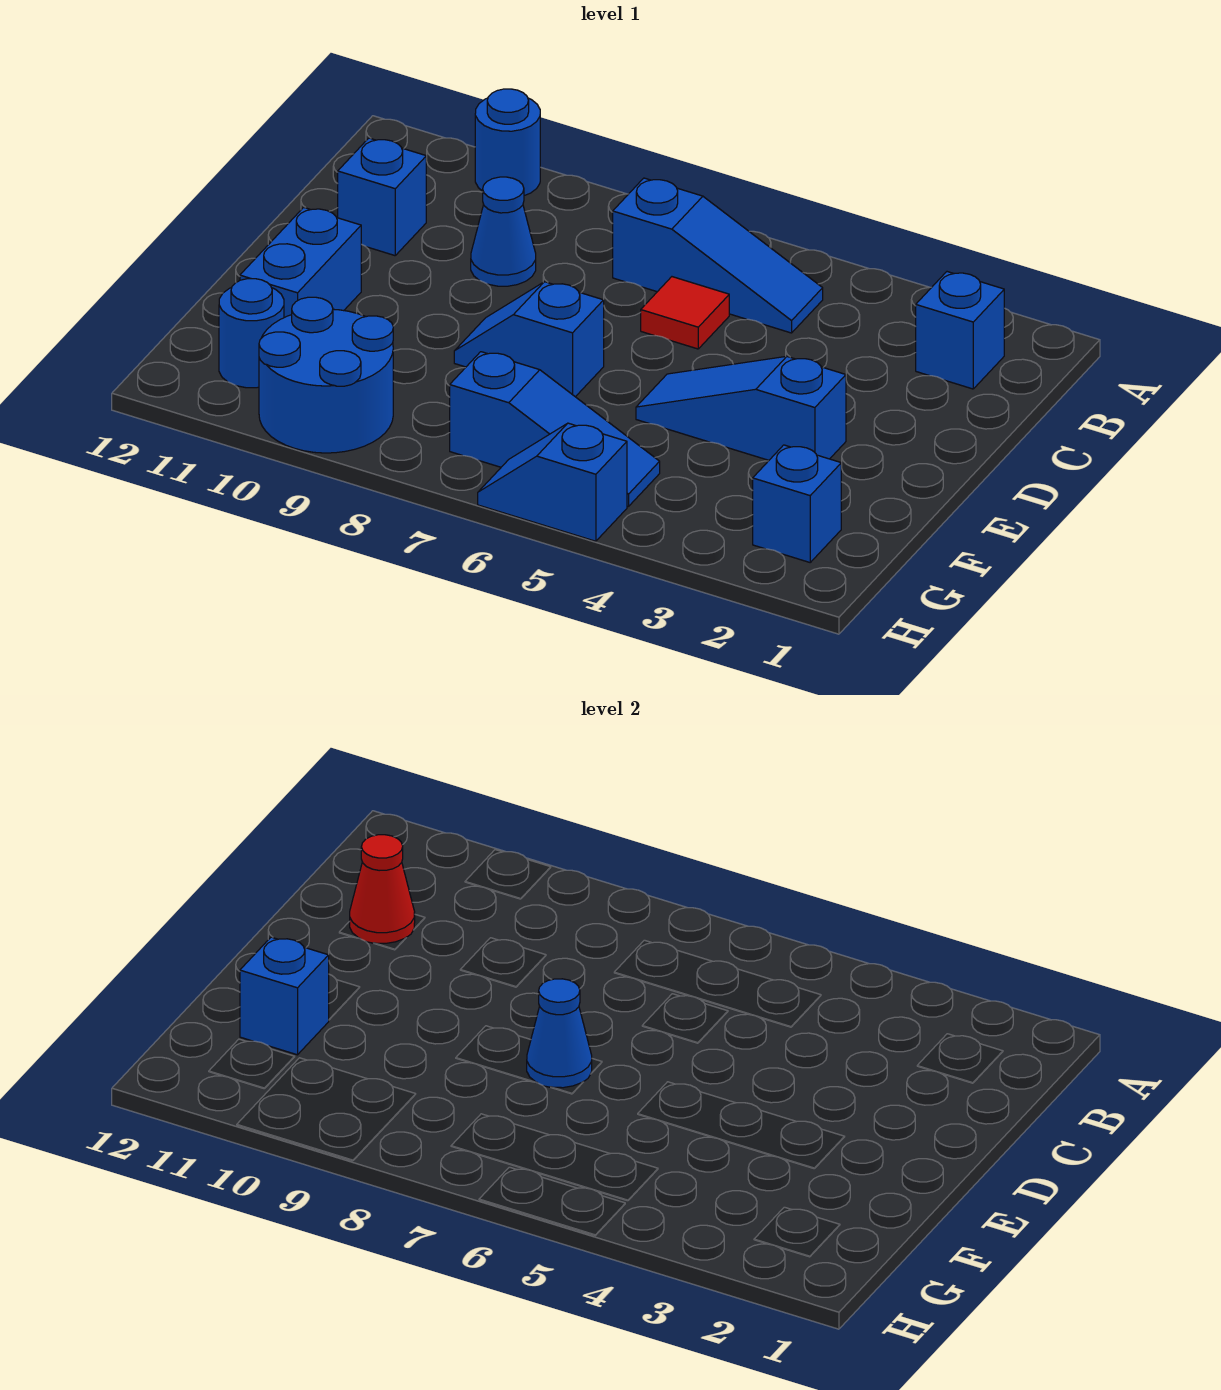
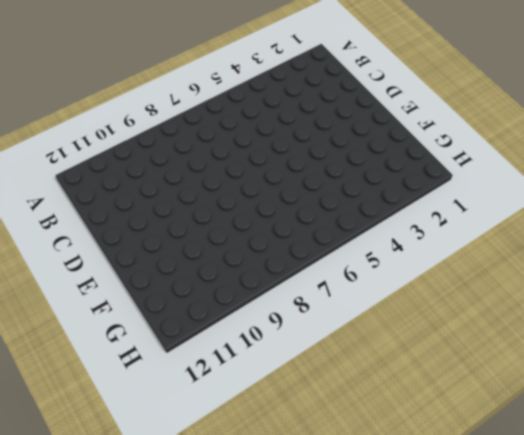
none -> blue round brick A10 level 1
none -> blue brick B2 level 1
none -> blue slope B5:B7 level 1 top 7

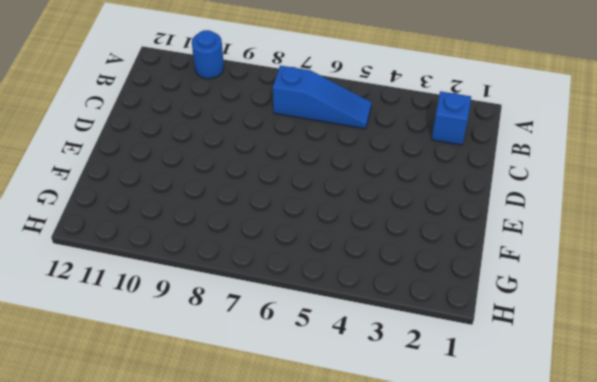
none -> red tile C6 level 1
none -> blue cone C9 level 1
none -> blue brick C11 level 1

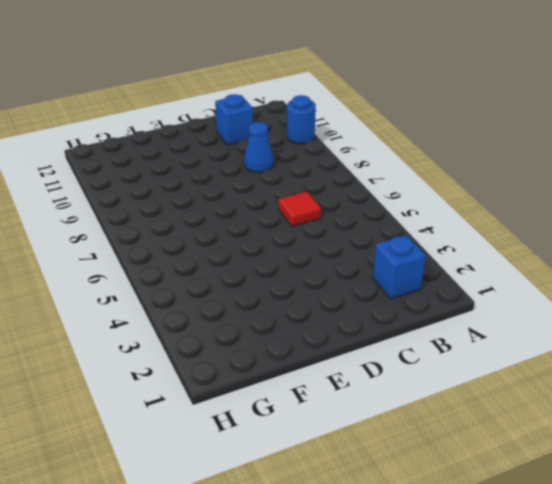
none -> blue slope B5:B7 level 1 top 7
none -> blue slope E3:E5 level 1 top 3
none -> blue slope E7:E8 level 1 top 7

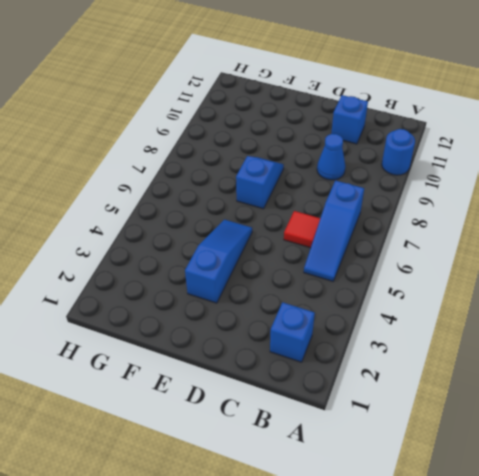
none -> blue brick E11:F11 level 1
none -> blue brick G2 level 1
none -> blue slope G5:G7 level 1 top 7

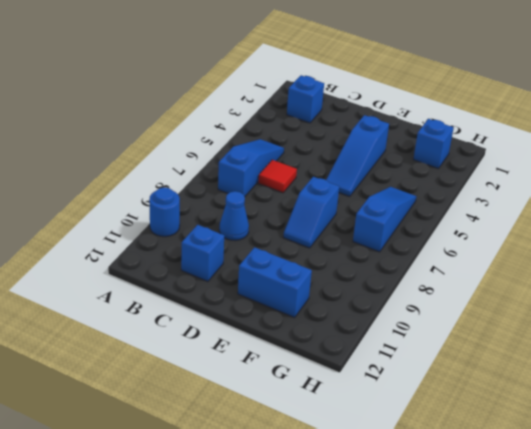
none -> blue round brick G9:H10 level 1
none -> blue round brick G11 level 1
none -> blue slope H5:H6 level 1 top 5

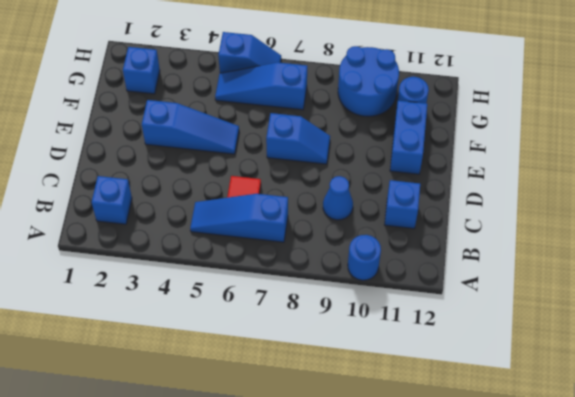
none -> red cone C11 level 2
none -> blue cone E7 level 2
none -> blue brick F11 level 2

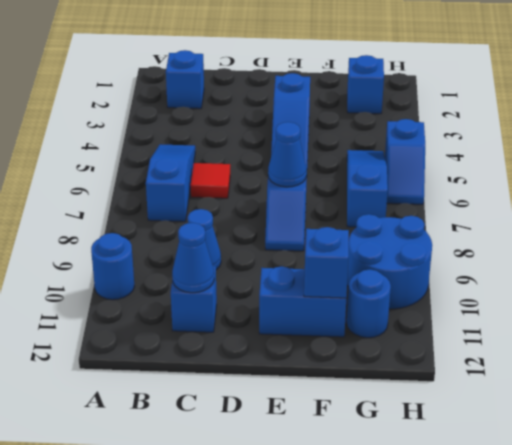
blue cone C11 level 2 -> red cone C11 level 2

